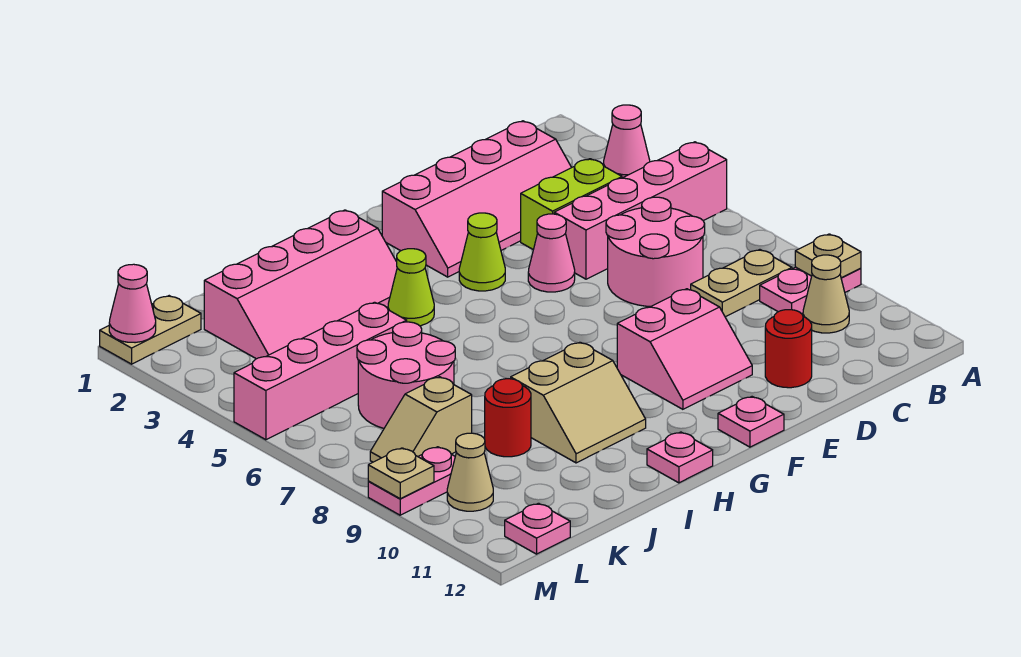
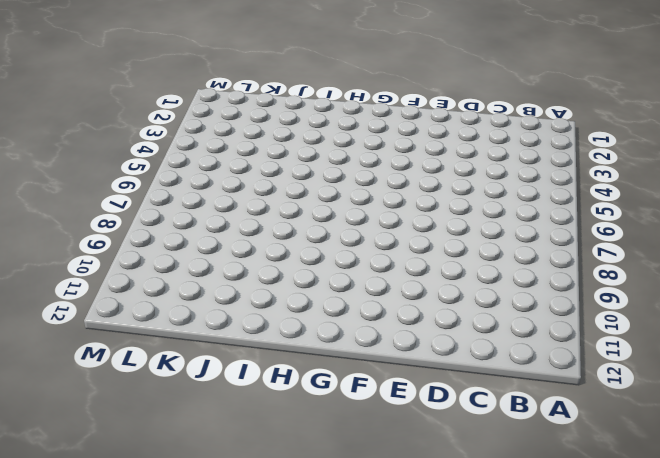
none -> pink cone A3 level 1
none -> pink brick A5:D5 level 1
none -> pink plate A9:B9 level 1

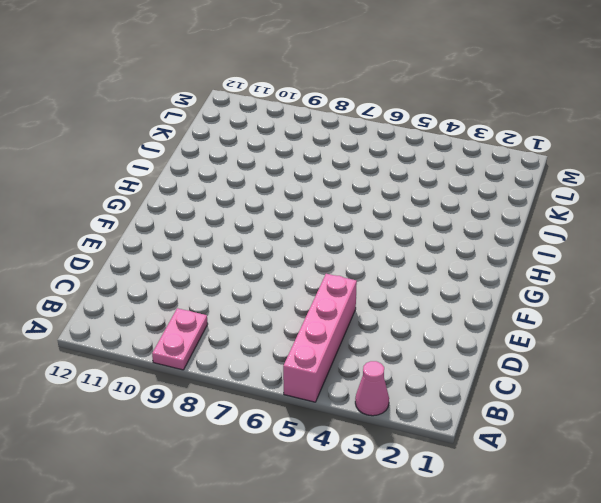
none -> tan plate B8:C8 level 1
none -> tan cone B10 level 1
none -> pink slope C2:F3 level 1 top 2

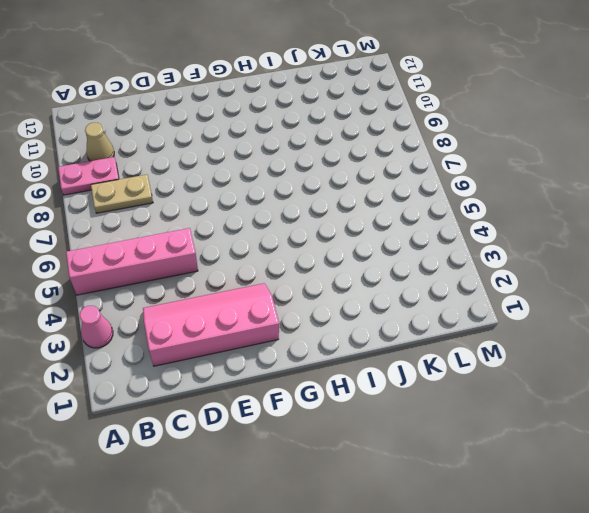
none -> lime brick C4:D4 level 1
none -> pink round brick C6:D7 level 1
none -> red round brick D11 level 1

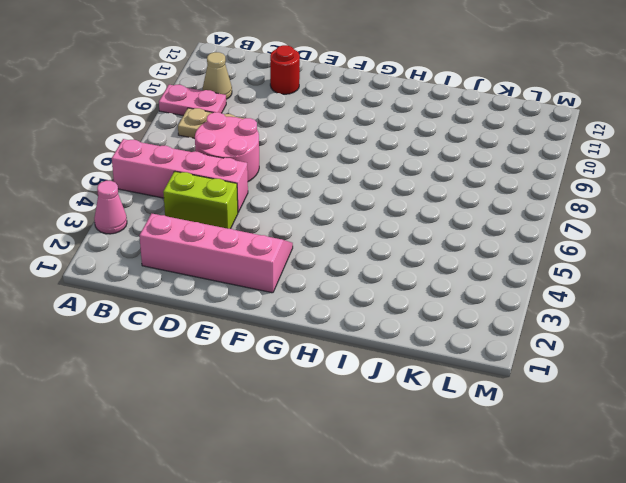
none -> pink cone E5 level 1
none -> pink slope E9:F10 level 1 top 9
none -> lime cone F4 level 1

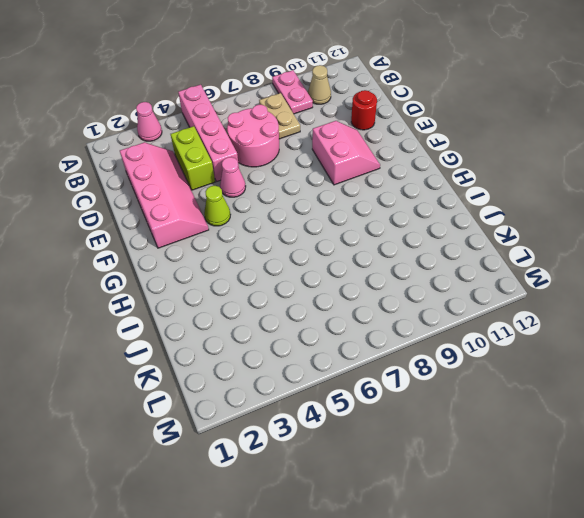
none -> pink plate F12 level 1
none -> pink slope H2:K3 level 1 top 2
none -> lime cone H4 level 1

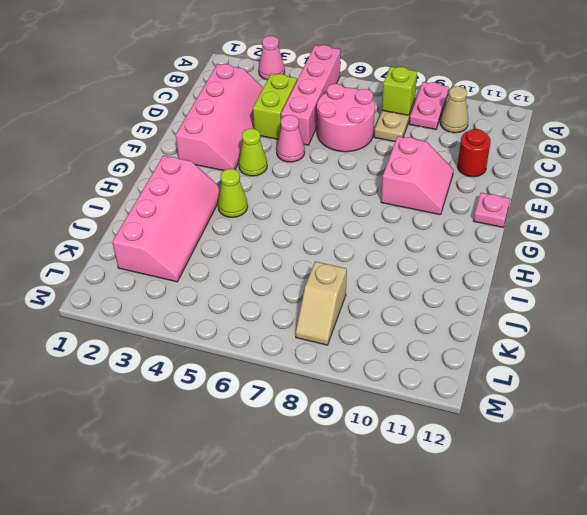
lime brick B8 level 2 -> none
none -> tan slope H9:I10 level 1 top 9
none -> pink plate H12 level 1
none -> pink brick J5:M5 level 1

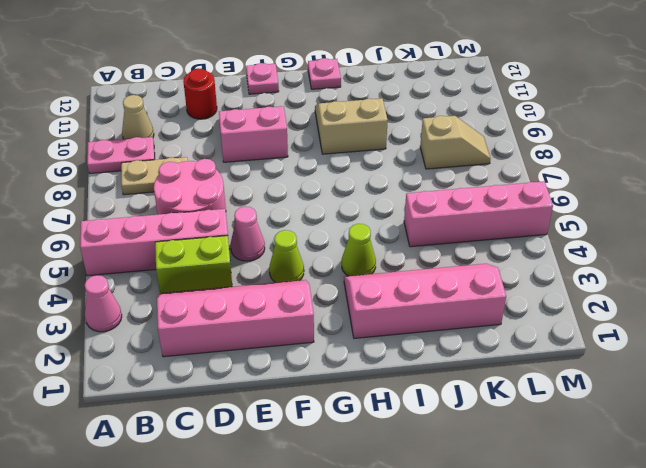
none -> pink round brick J6:K7 level 1
none -> red round brick J9 level 1
none -> tan plate L1:M1 level 1

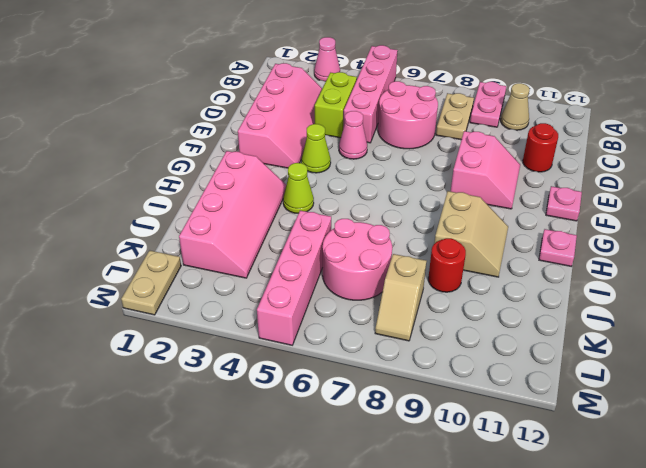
none -> pink plate L9:M9 level 1
none -> tan cone L10 level 1
none -> pink plate L12 level 1

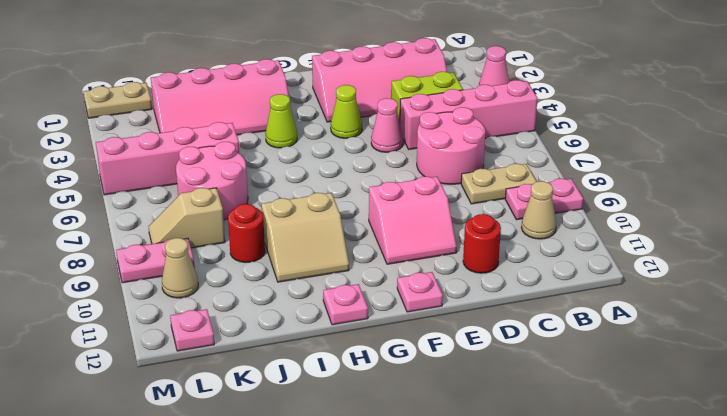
none -> tan plate A9 level 2
none -> pink cone M1 level 2
none -> tan plate M9 level 2

